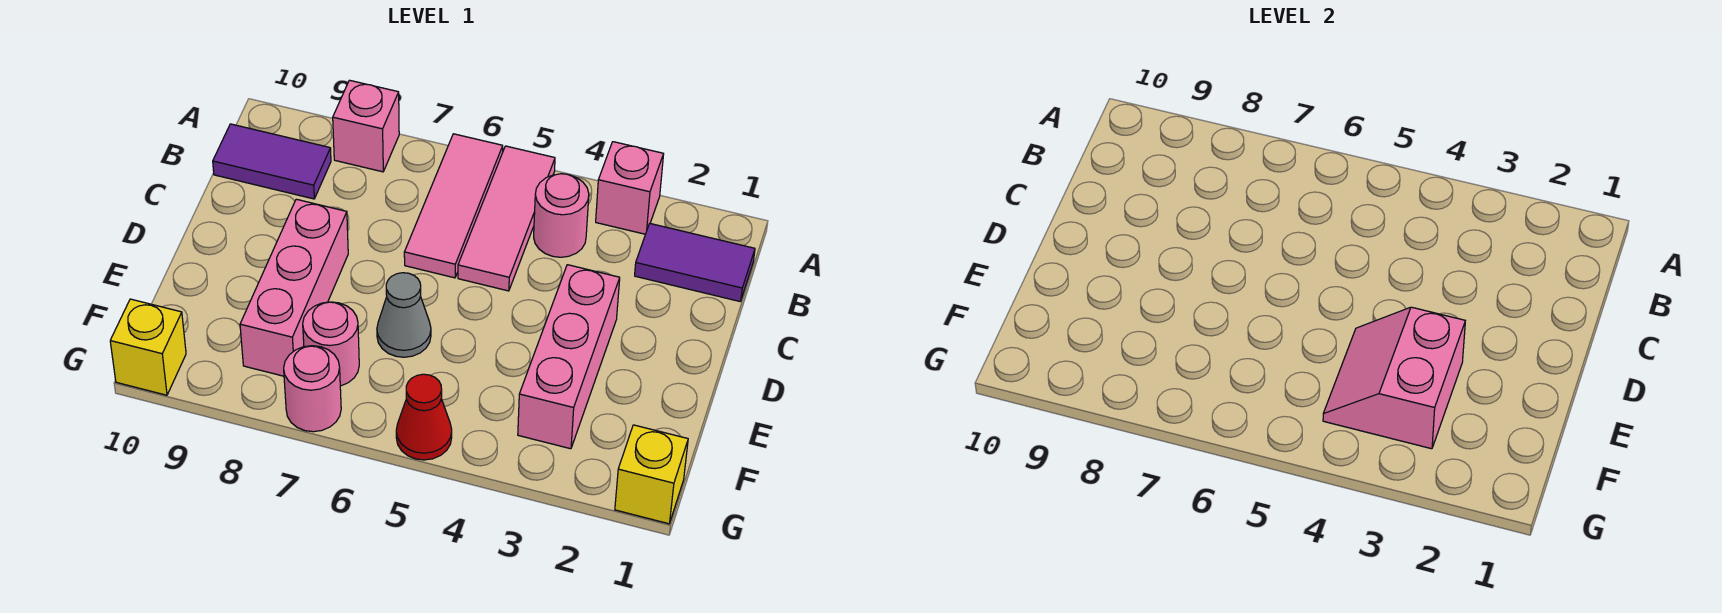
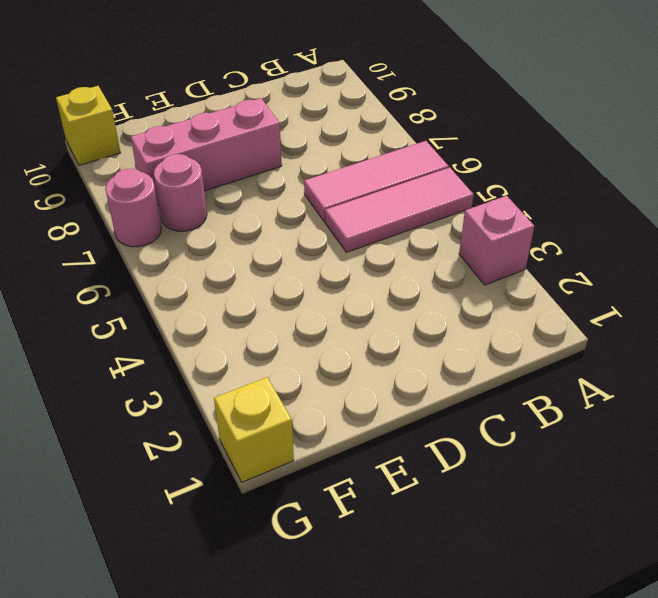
none -> pink brick A8 level 1
none -> purple tile B1:B2 level 1
none -> pink round brick B4 level 1

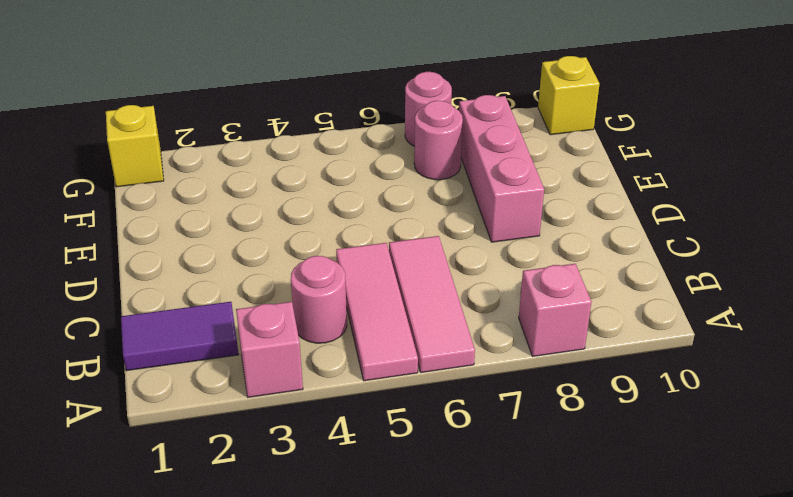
none -> purple tile B9:B10 level 1
none -> pink brick D3:F3 level 1
none -> grey cone E6 level 1

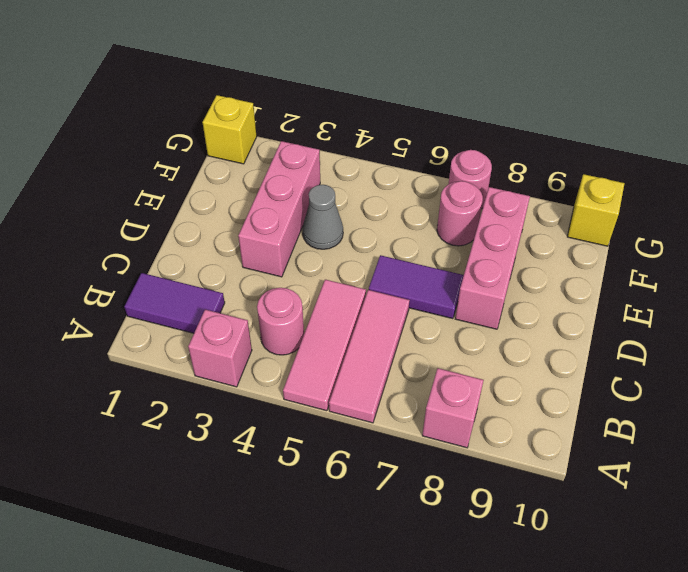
purple tile D6:D7 level 1 -> purple tile B9:B10 level 1
grey cone E4 level 1 -> grey cone E6 level 1
none -> red cone G5 level 1
none -> pink slope E3:F4 level 2 top 3

